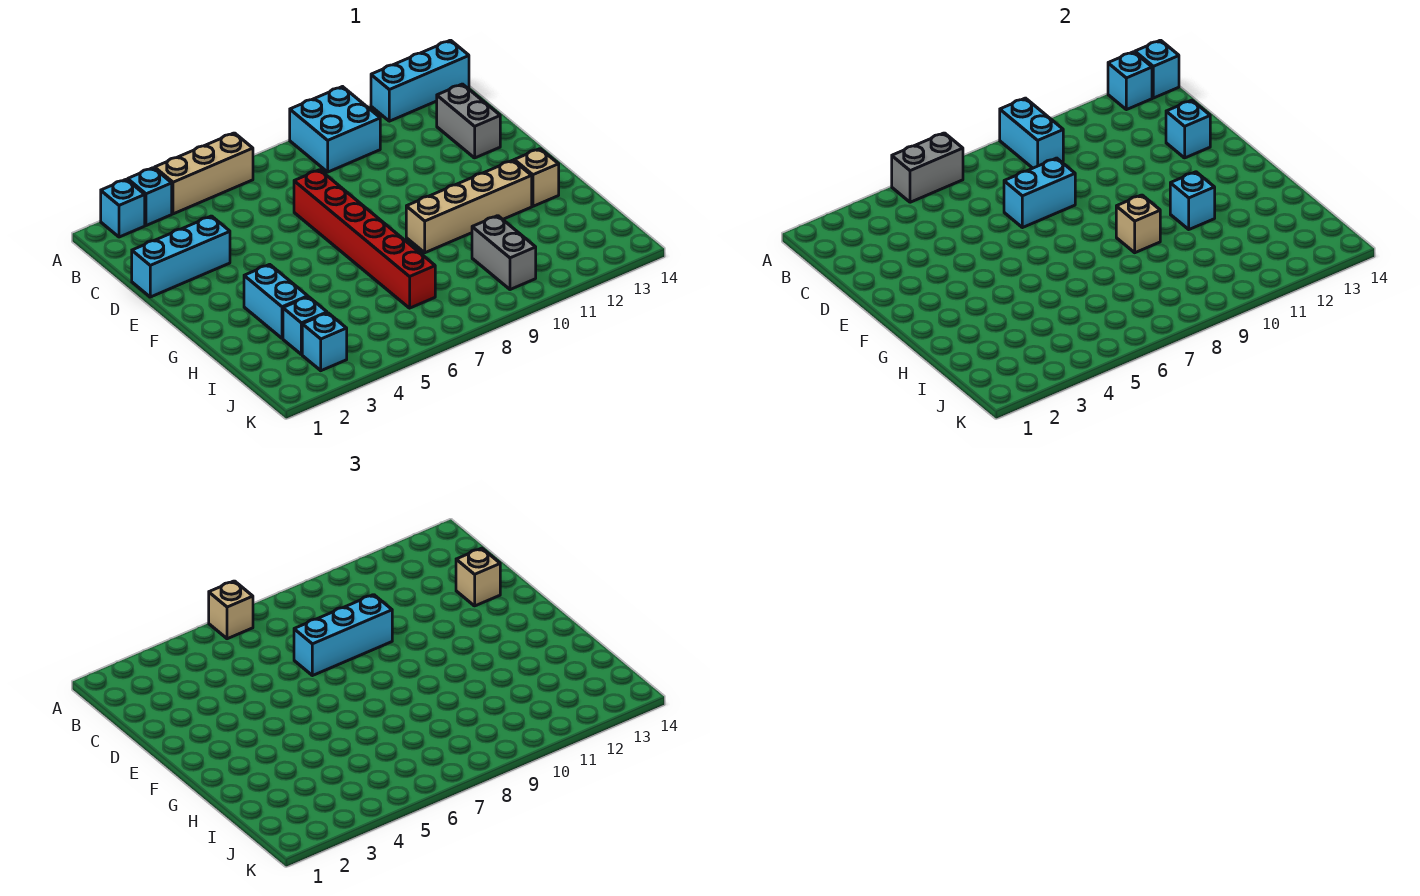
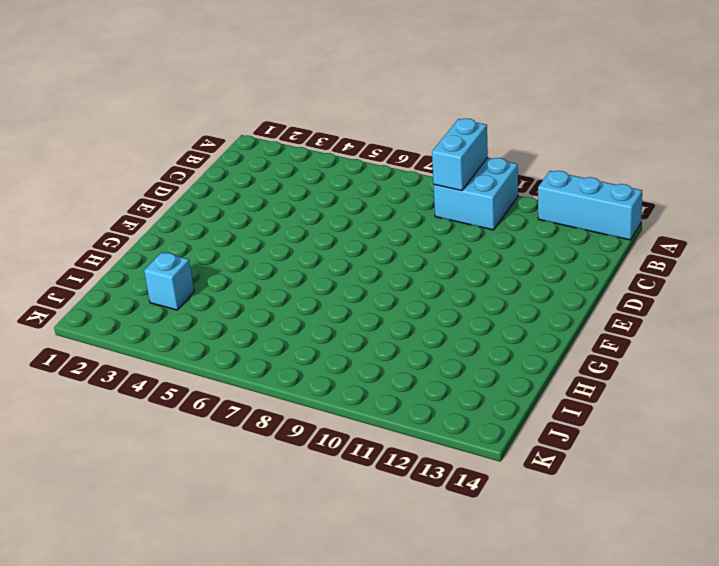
none -> cyan brick A2 level 1
none -> cyan brick A3 level 1
none -> tan brick A4:A6 level 1

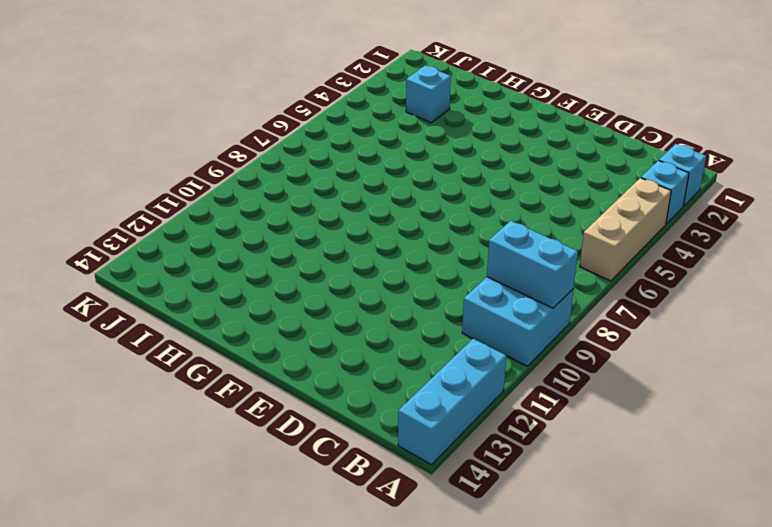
none -> grey brick C13:D13 level 1
none -> cyan brick D1:D3 level 1
none -> red brick D7:I7 level 1

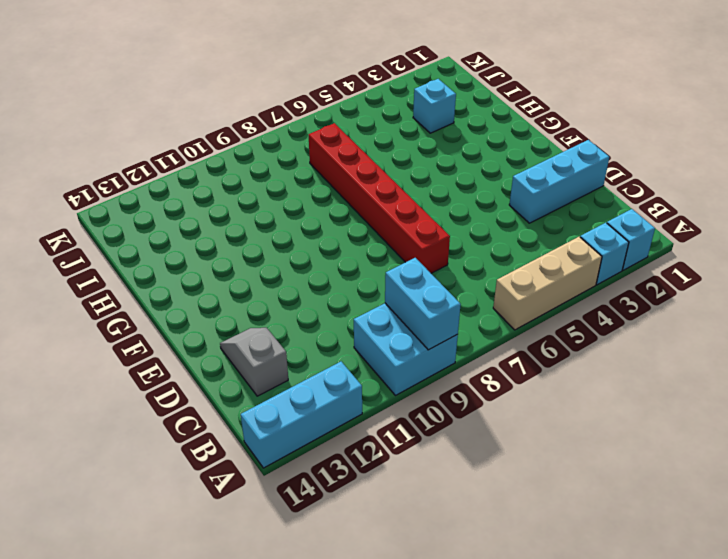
grey slope C13:D13 level 1 top C -> grey brick C13:D13 level 1
none -> cyan brick G3:H3 level 1
none -> tan brick G9:G12 level 1
none -> tan brick G13 level 1

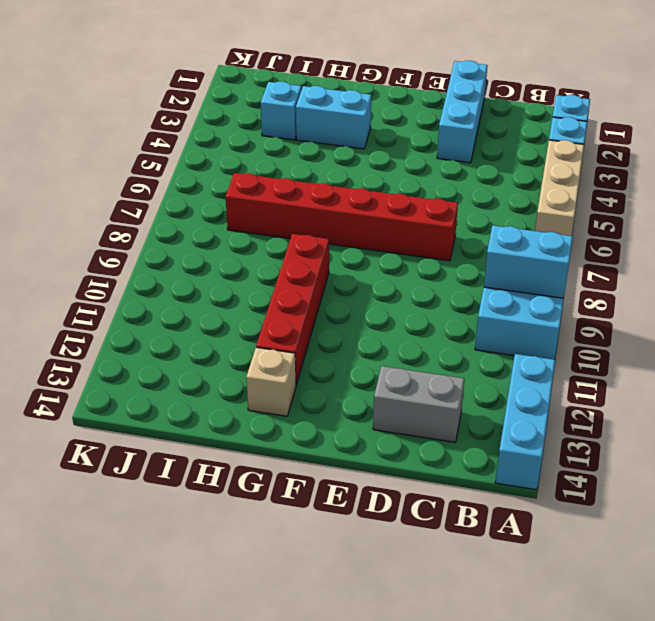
red brick G9:G12 level 1 -> tan brick G9:G12 level 1
none -> grey brick I10:J10 level 1
none -> cyan brick J3 level 1
none -> grey brick A5:A6 level 2

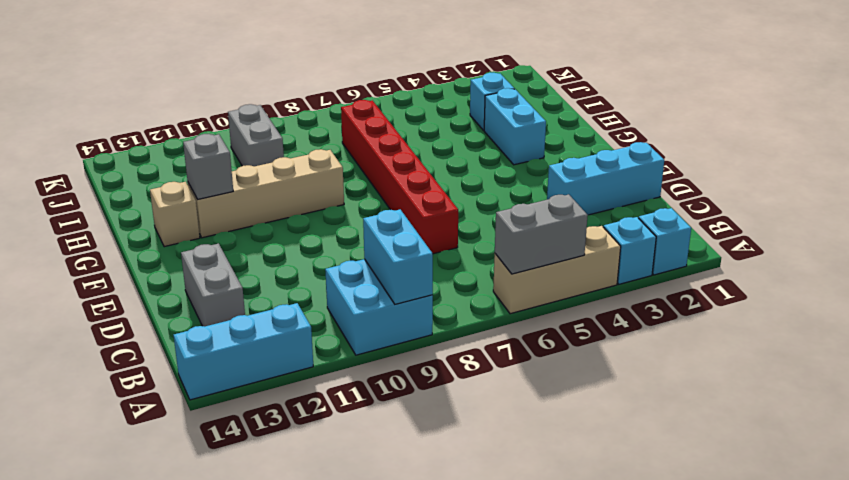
grey brick G12 level 2 -> none
none -> cyan brick J3 level 1
none -> cyan brick A13 level 2
none -> cyan brick A14 level 2

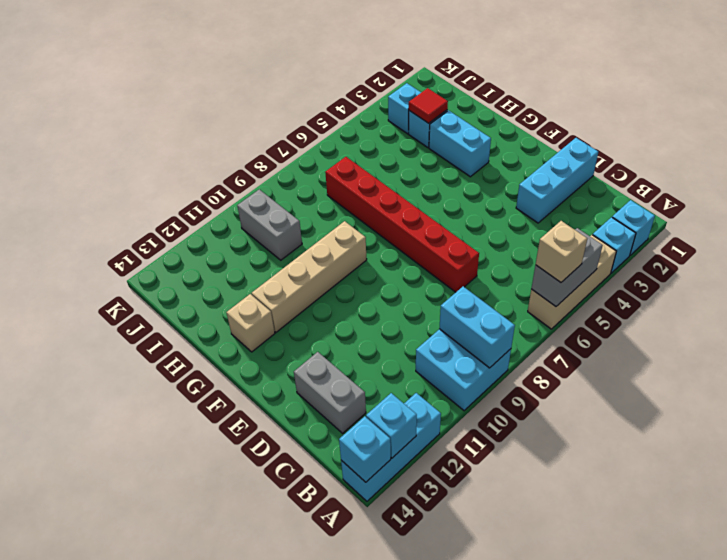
red tile I3 level 2 -> none
none -> cyan brick D7:D8 level 2
none -> cyan brick D13 level 2
none -> tan brick G9 level 2

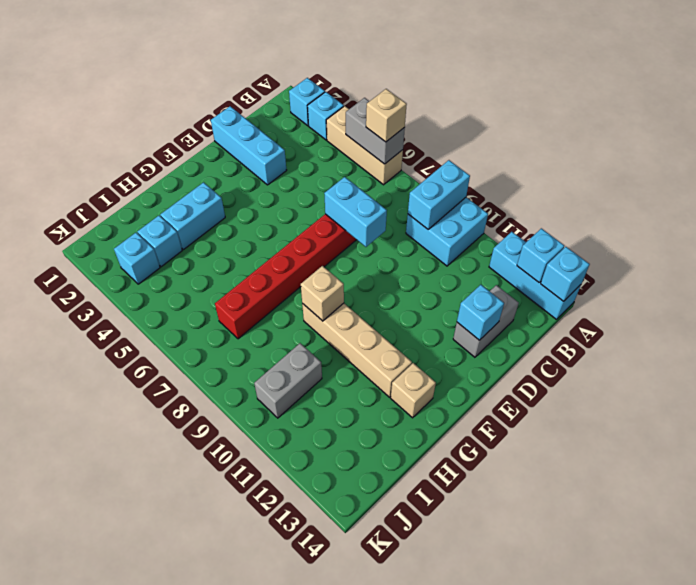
none -> cyan brick G11 level 2
none -> cyan brick D7:D9 level 3
none -> tan brick D13 level 3

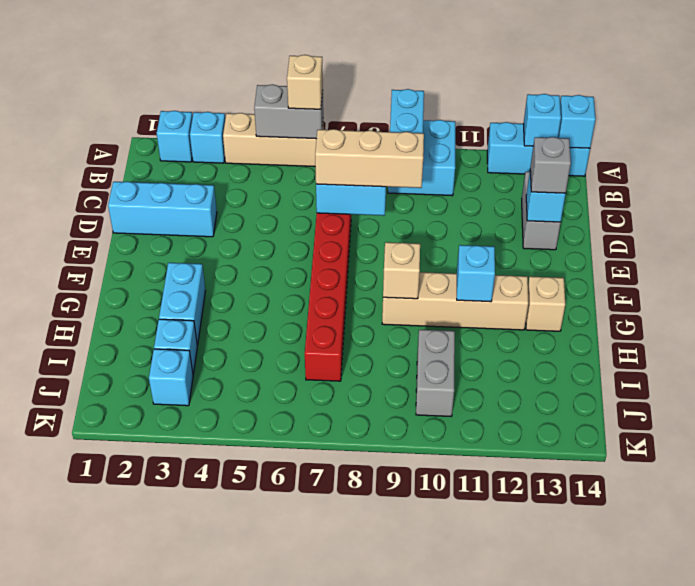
tan brick D7:D9 level 3 -> cyan brick D7:D9 level 3
grey brick D13 level 3 -> tan brick D13 level 3

